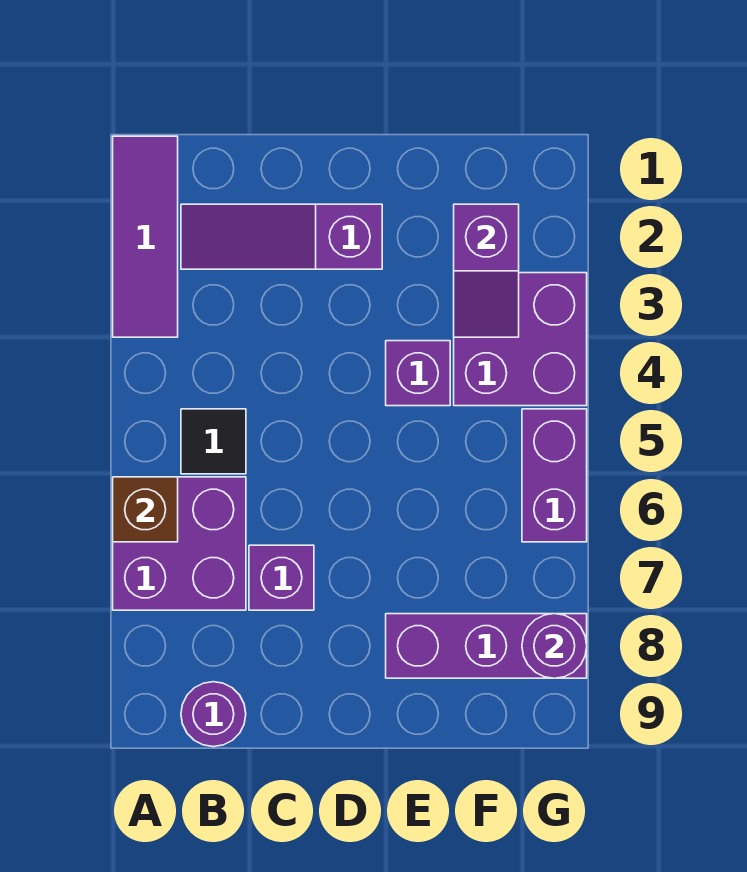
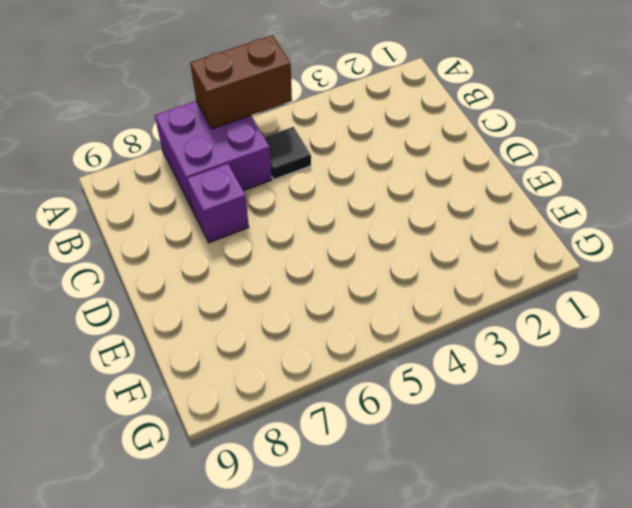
brown brick A5:A6 level 2 -> brown brick A6 level 2
none -> purple tile A1:A3 level 1
none -> purple slope B2:D2 level 1 top D
none -> purple round brick B9 level 1

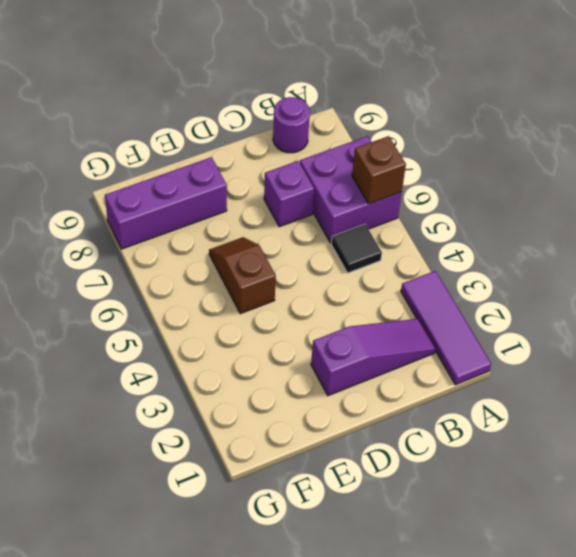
brown slope E5:E6 level 1 top 5 -> none
none -> purple brick E4 level 1
none -> purple brick F3:G4 level 1
none -> purple brick G5:G6 level 1

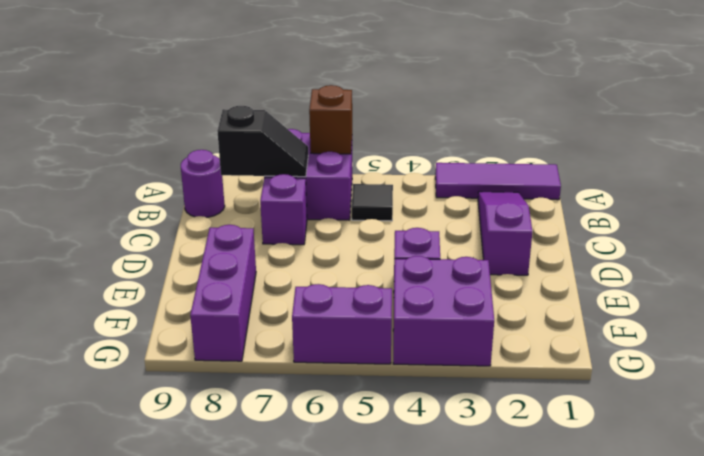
black slope B7:B8 level 2 top 8 -> none
none -> purple slope F2:F3 level 2 top 2
none -> purple round brick G8 level 2

